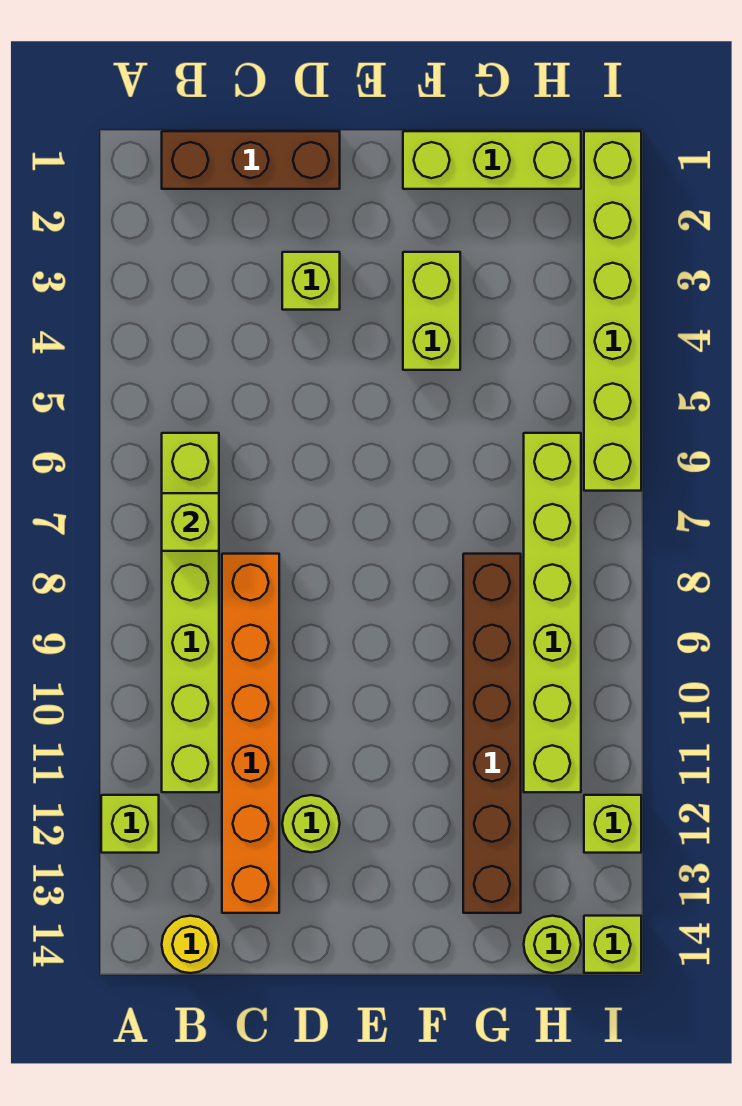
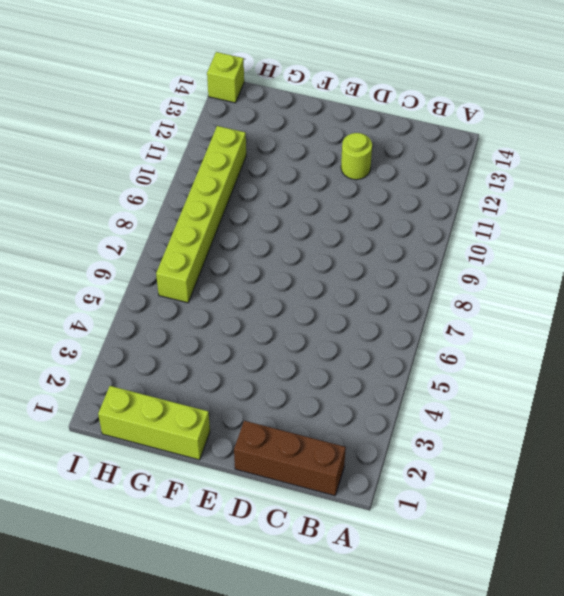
none -> lime brick A12 level 1
none -> lime brick B6:B11 level 1
none -> yellow round brick B14 level 1

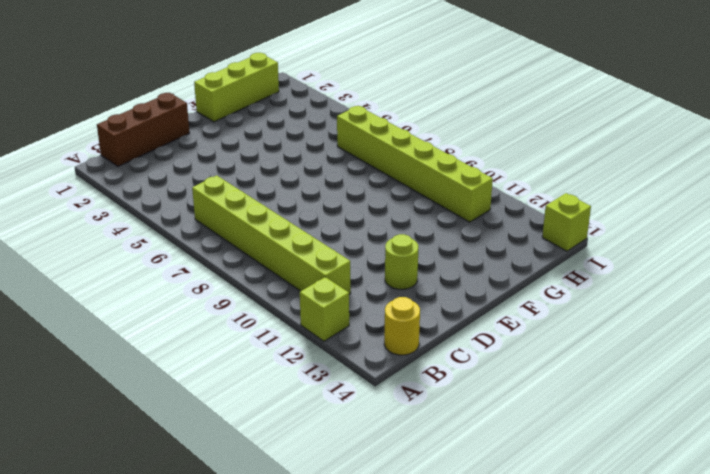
none -> orange brick C8:C13 level 1
none -> lime brick D3 level 1
none -> lime brick F3:F4 level 1

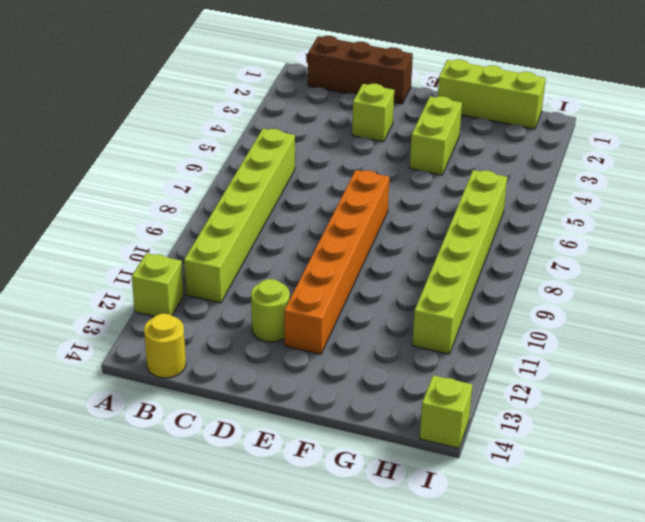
orange brick E7:E12 level 1 -> orange brick C8:C13 level 1
none -> brown brick G8:G13 level 1
none -> lime round brick H14 level 1
none -> lime brick I1:I6 level 1

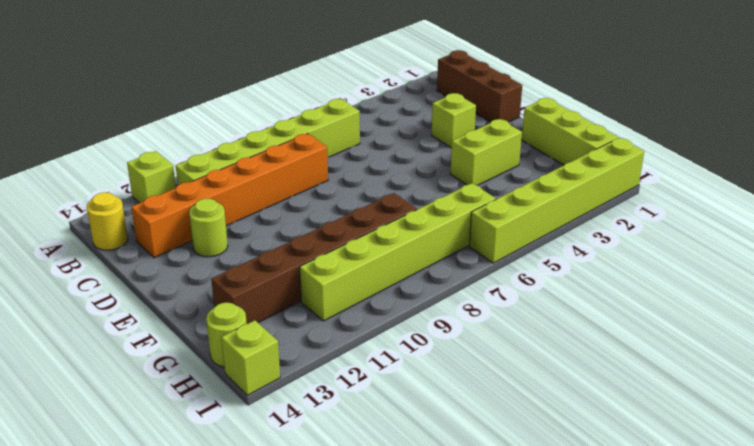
none -> lime brick I12 level 1
none -> lime brick B7 level 2

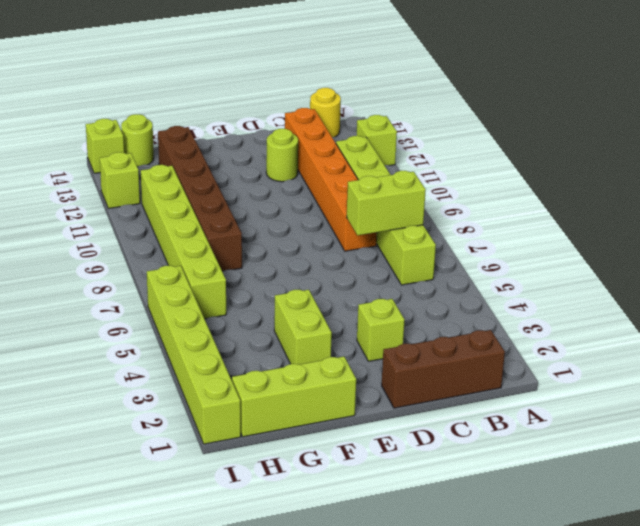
lime brick B7:C7 level 2 -> lime brick B7 level 2

